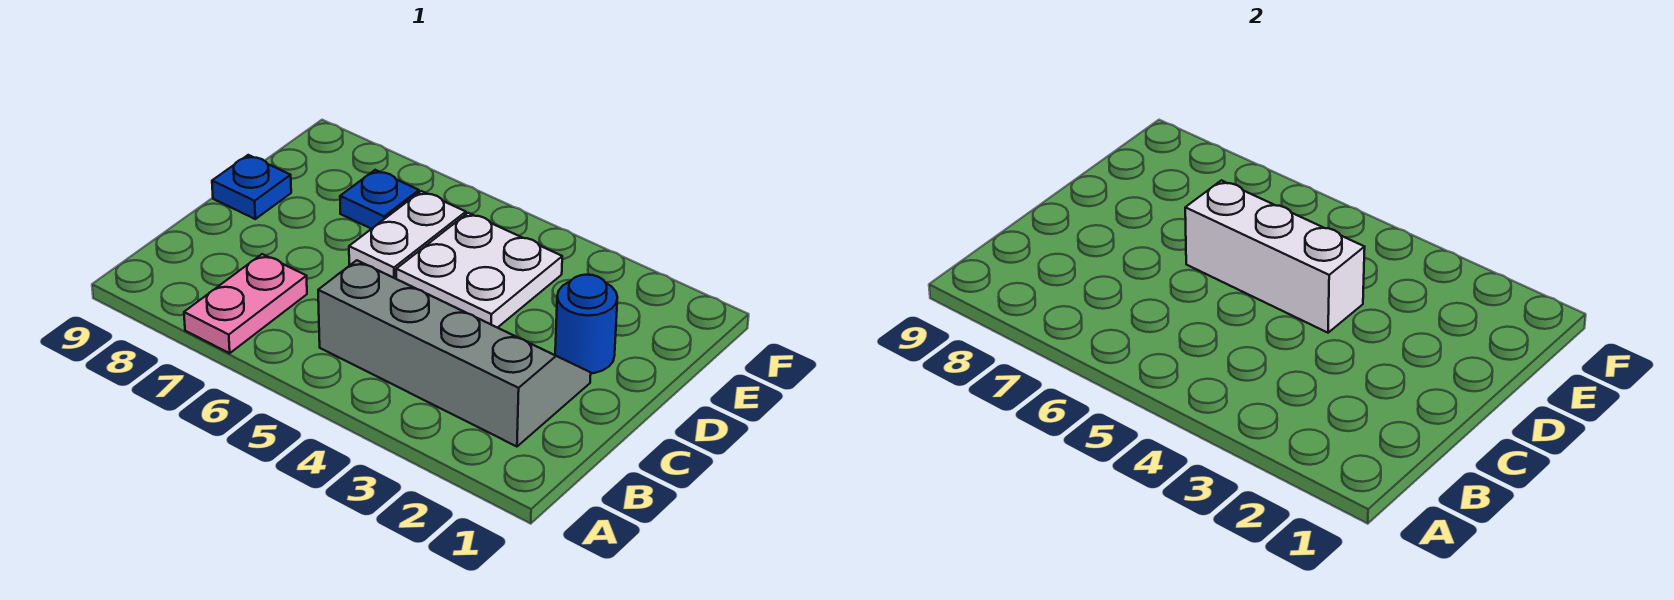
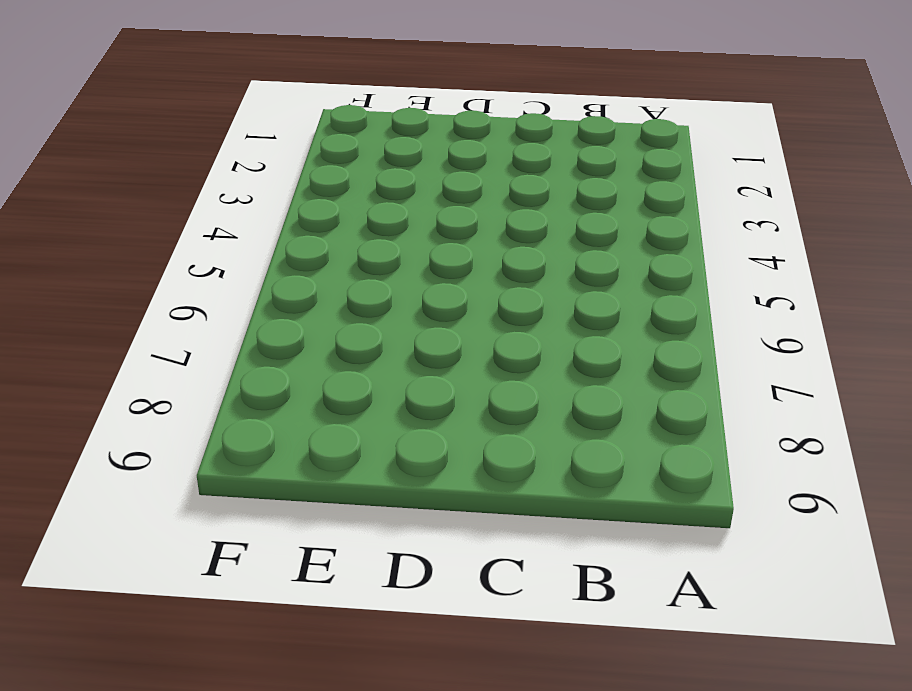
none -> pink plate A7:B7 level 1
none -> grey slope B2:C5 level 1 top B

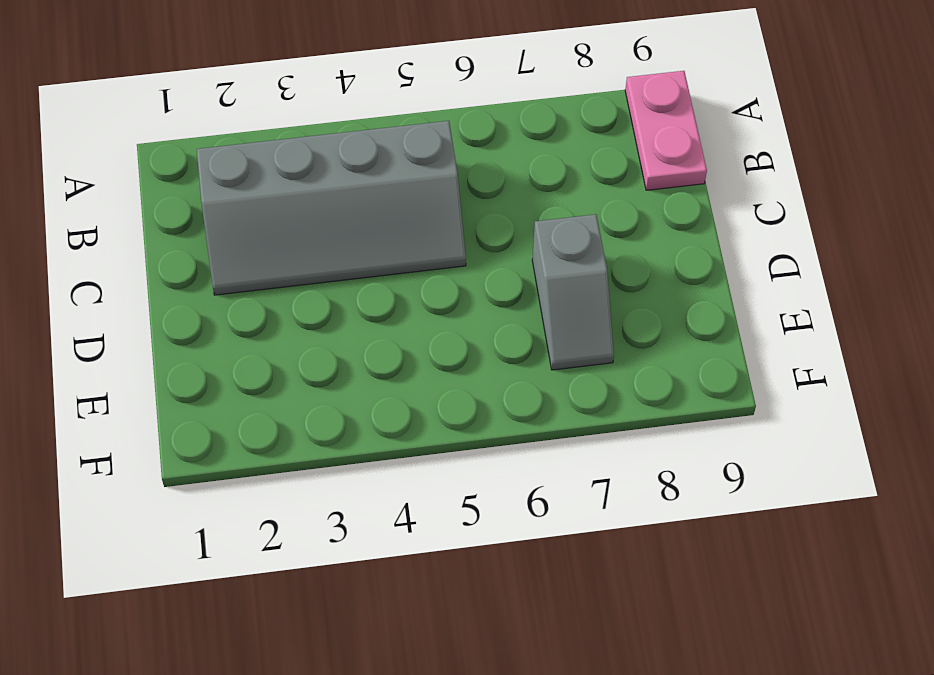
pink plate A9:B9 level 1 -> pink plate A7:B7 level 1
grey slope D7:E7 level 1 top D -> blue plate E7 level 1
none -> blue round brick D2 level 1
none -> white plate D4:E5 level 1

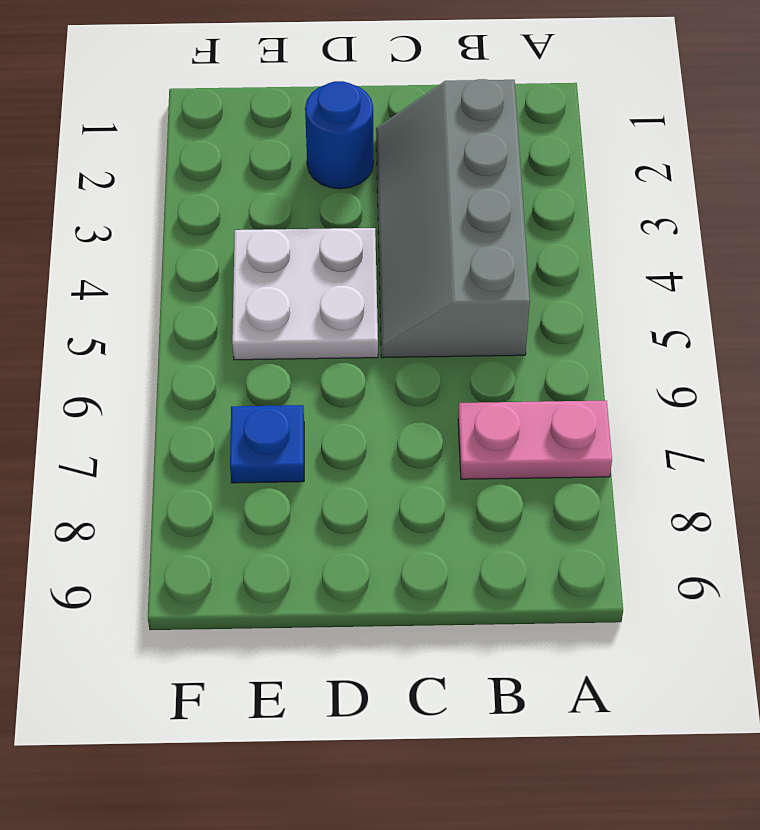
none -> white plate D6:E6 level 1
none -> blue plate D9 level 1

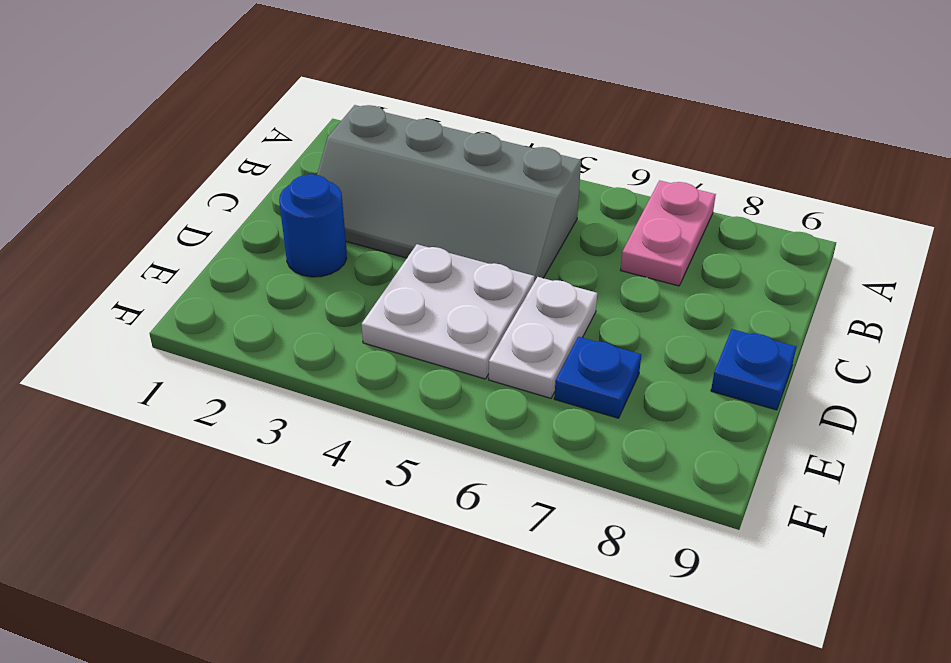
none -> white brick D4:D6 level 2

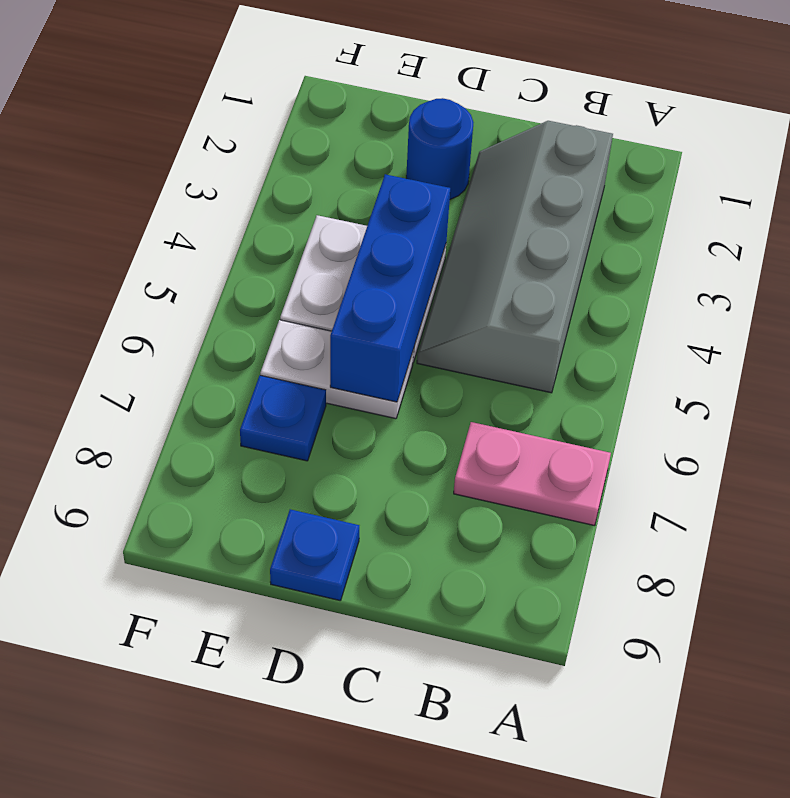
blue brick D4:D6 level 2 -> white brick D4:D6 level 2

